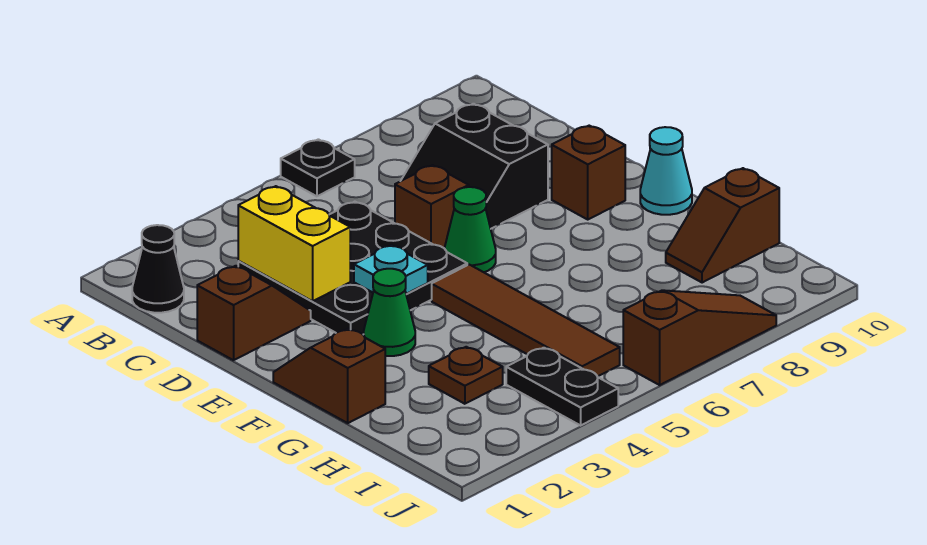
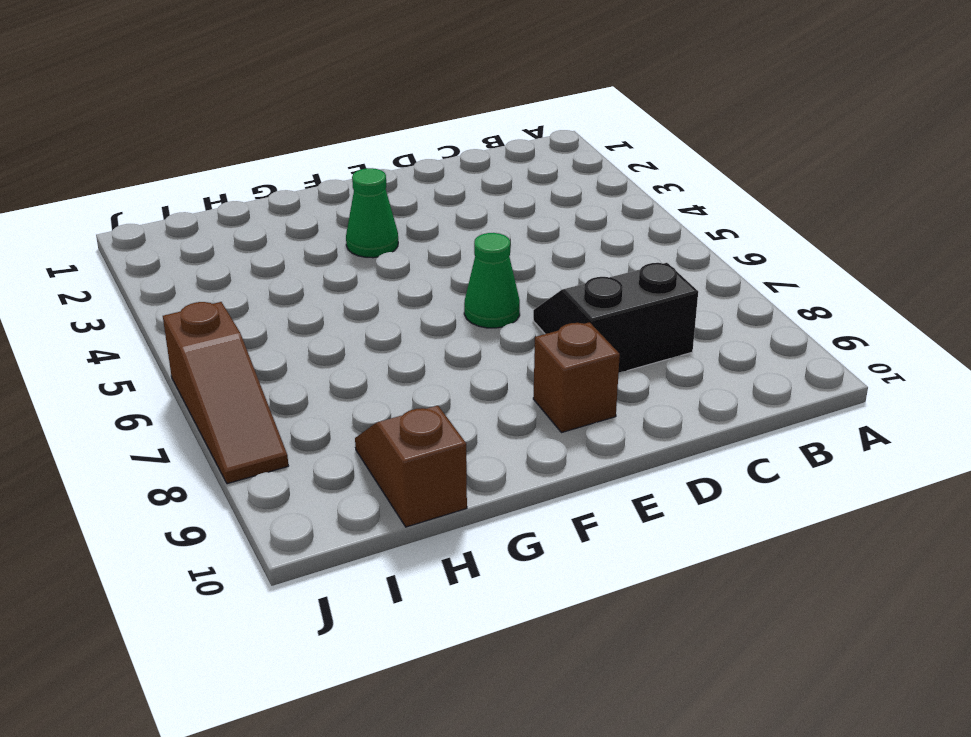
none -> black plate A6 level 1
none -> black cone B1 level 1
none -> black plate C3:E5 level 1

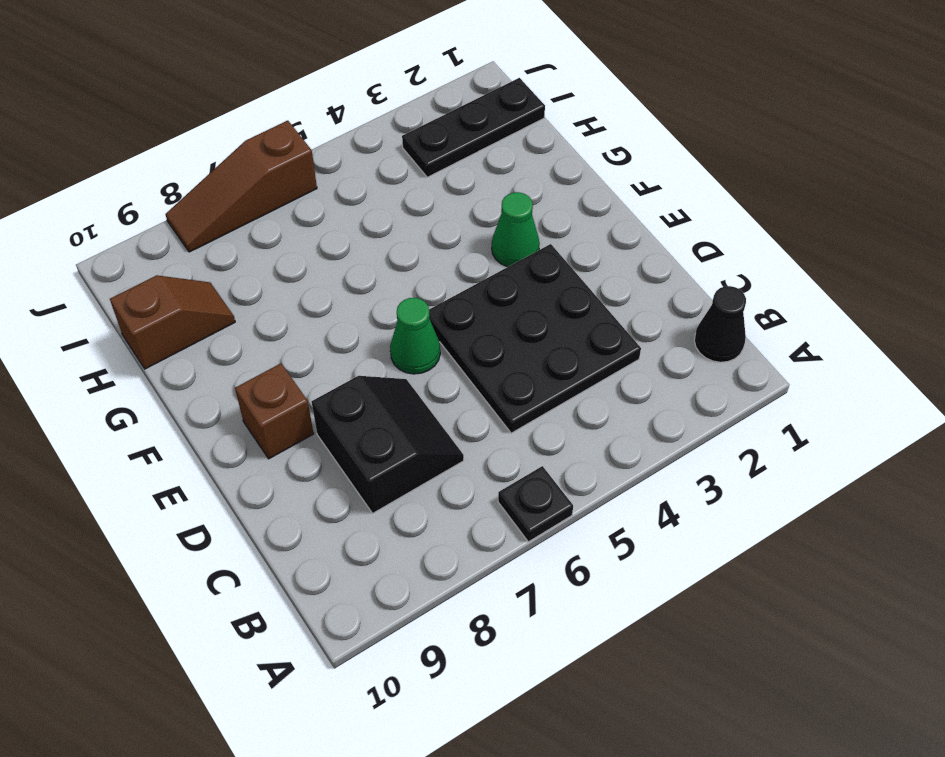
black plate I1:I3 level 1 -> none
none -> brown slope D1:D2 level 1 top 1
none -> brown brick D6 level 1
none -> brown slope F1:G1 level 1 top G

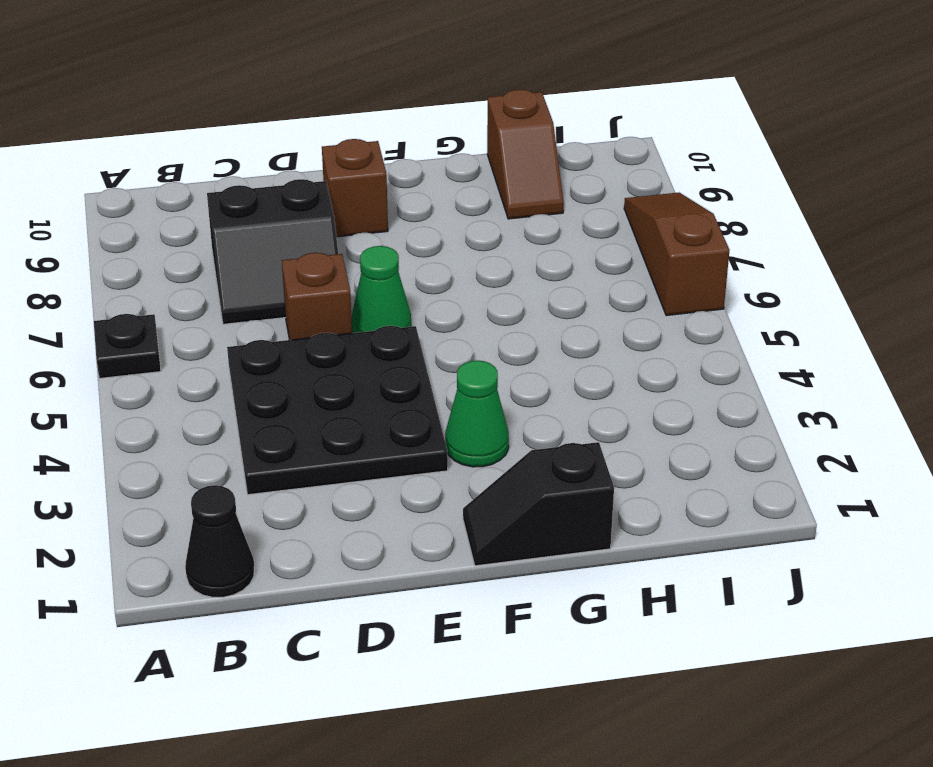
black slope F1:G1 level 1 top G -> brown slope F1:G1 level 1 top G
none -> brown slope D1:D2 level 1 top 1
none -> brown tile F5:I5 level 1
none -> cyan cone F10 level 1

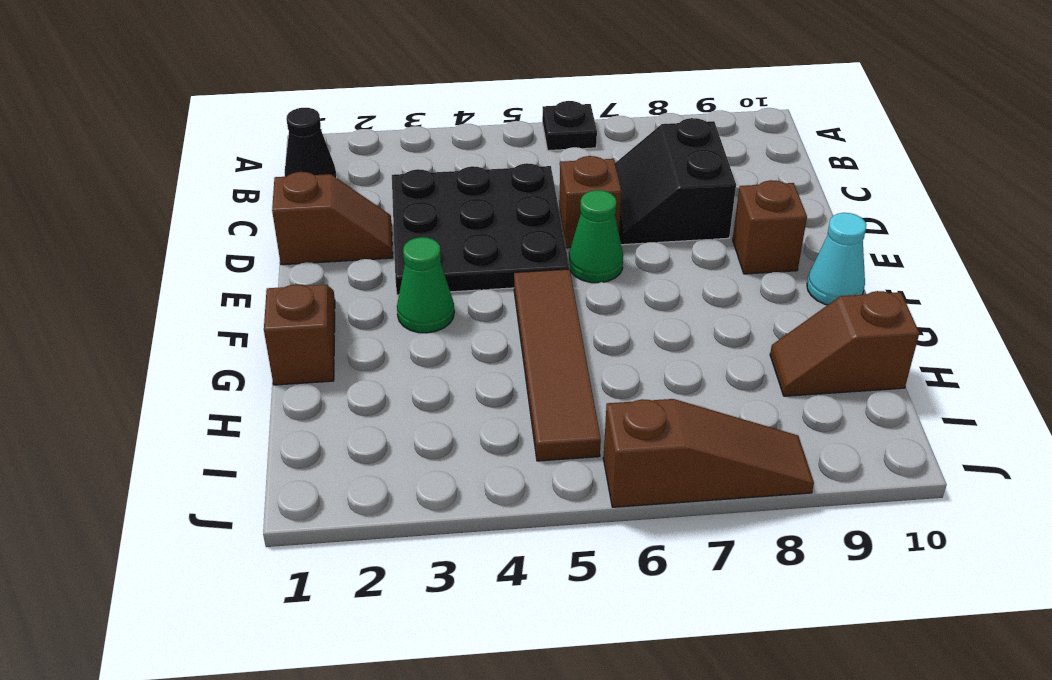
none -> brown plate H3 level 1
none -> black plate I4:J4 level 1
none -> yellow brick C3:D3 level 2

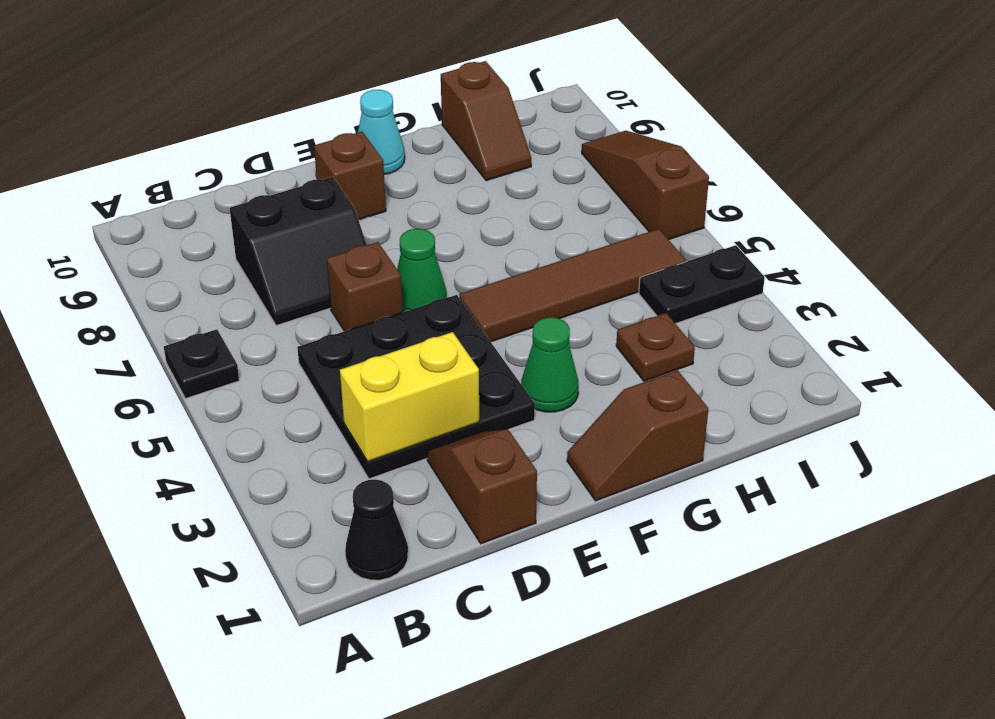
none -> cyan plate E4 level 2

